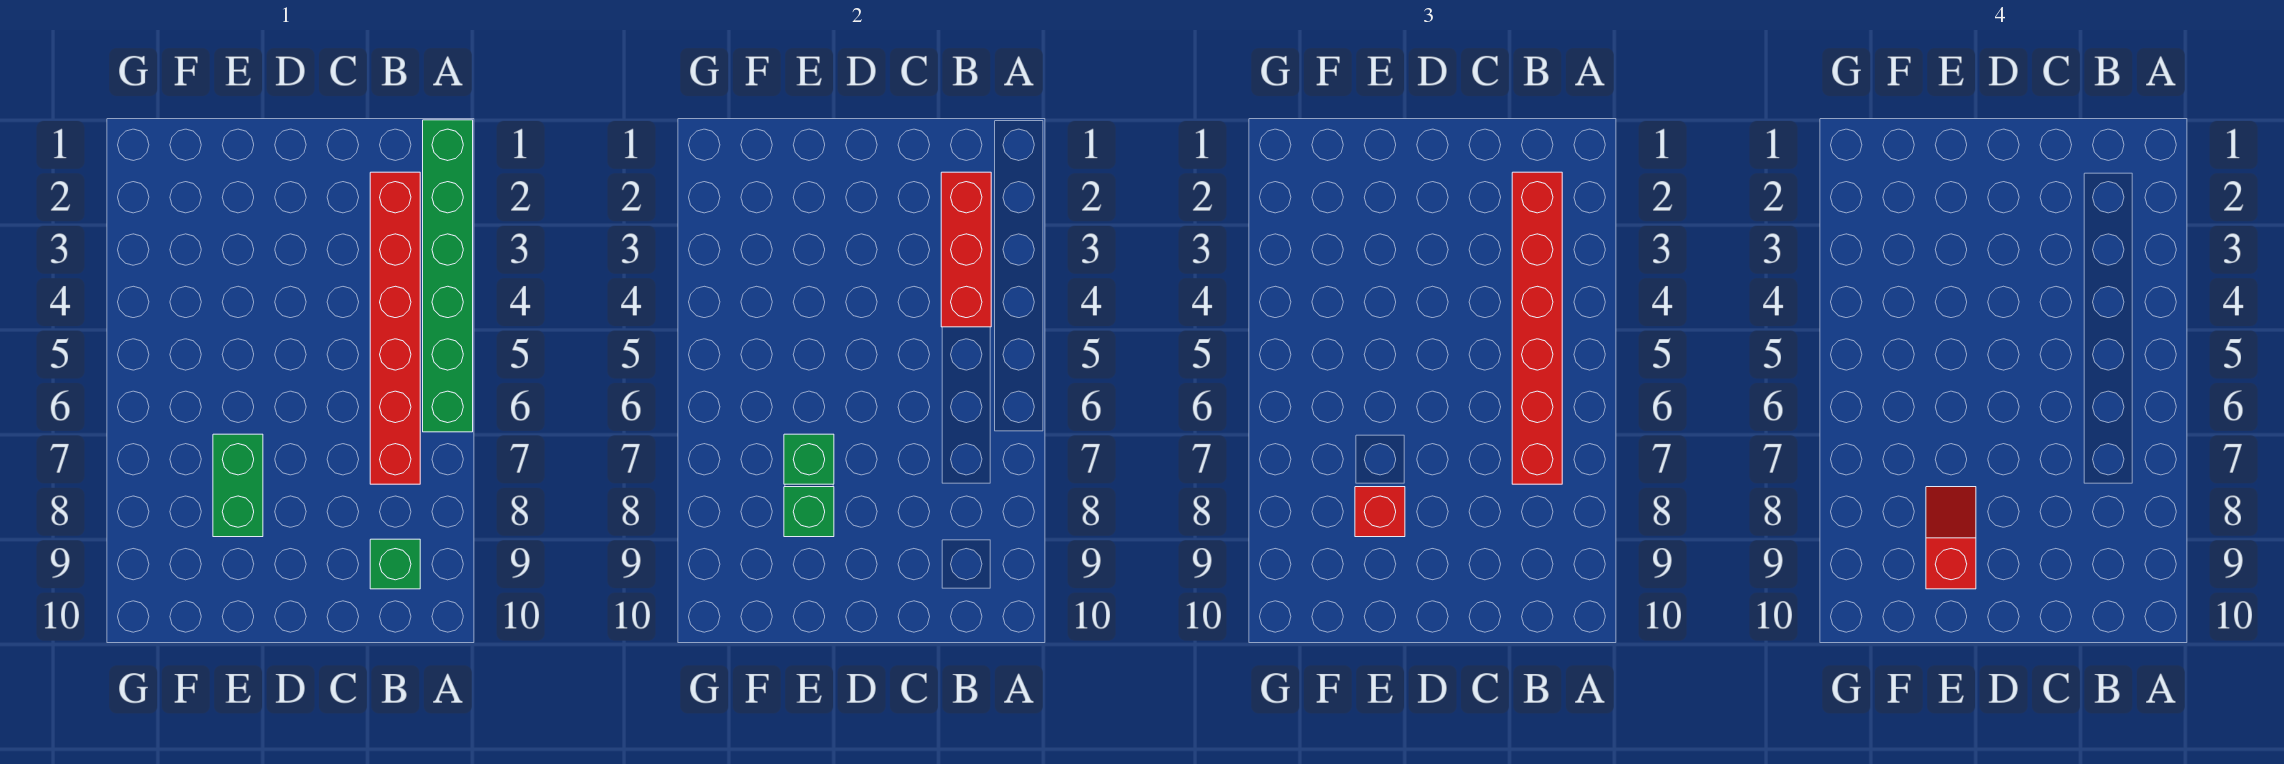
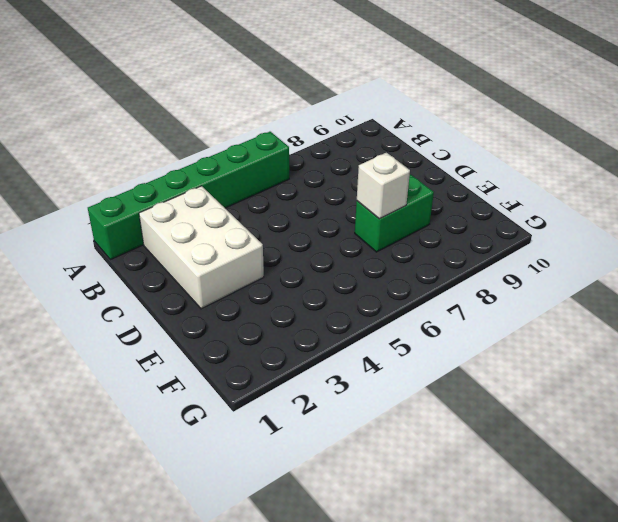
white brick B2:D3 level 1 -> red brick B2:B7 level 1
white brick E7 level 2 -> green brick E7 level 2
none -> green brick B9 level 1
none -> red brick B2:B4 level 2

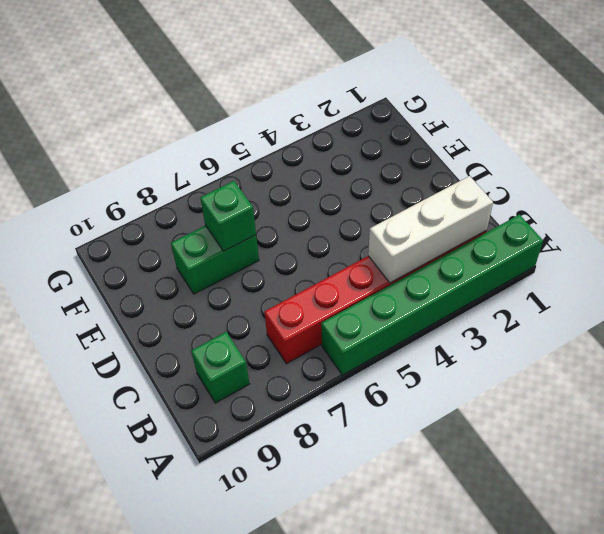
white brick B2:B4 level 2 -> red brick B2:B4 level 2
none -> green brick E8 level 2
none -> red brick B2:B7 level 3

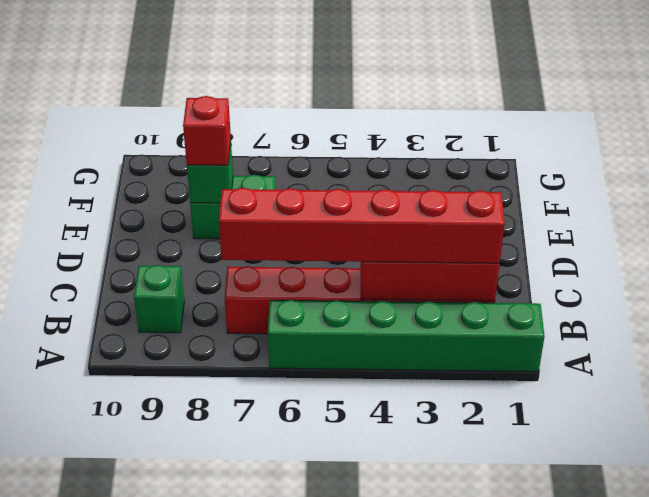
none -> green brick E7 level 2
none -> red slope E8:E9 level 4 top 9

